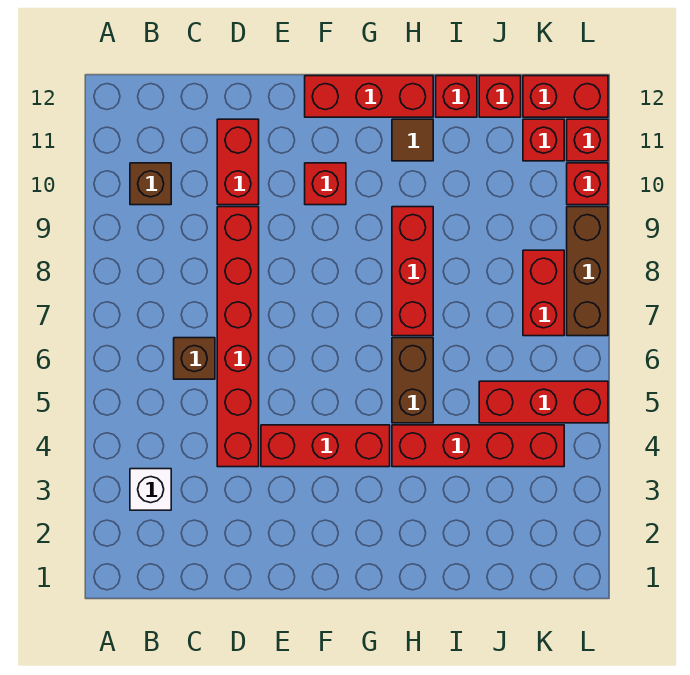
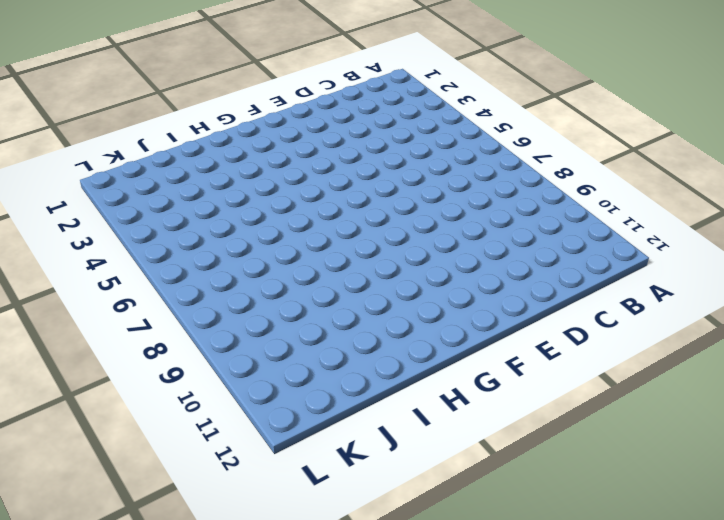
none -> white brick B3 level 1
none -> brown brick B10 level 1
none -> brown brick C6 level 1

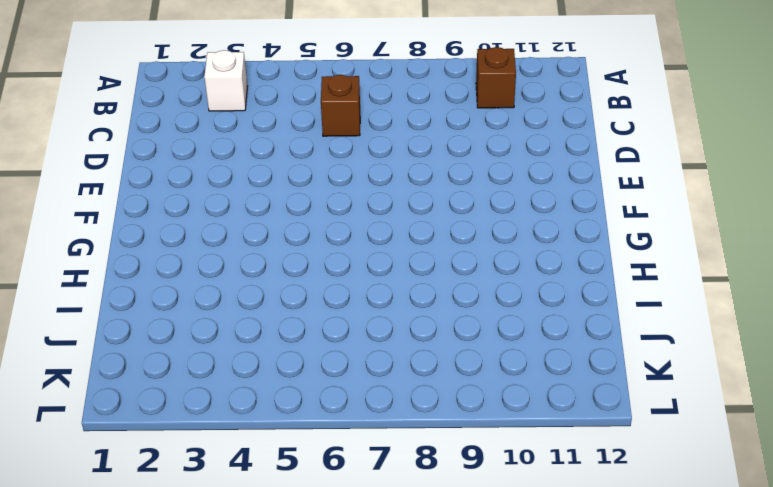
none -> red brick D4:D9 level 1
none -> red brick D10:D11 level 1
none -> red brick E4:G4 level 1

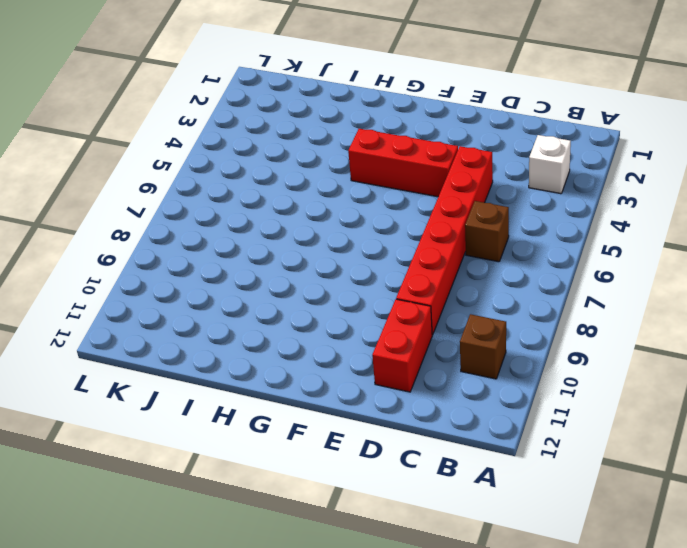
none -> red brick F10 level 1
none -> red brick F12:H12 level 1
none -> red brick H4:K4 level 1

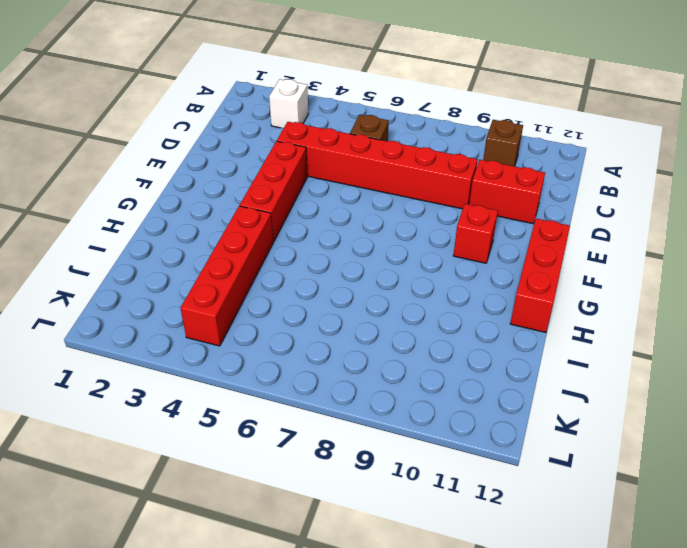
none -> brown brick H5:H6 level 1
none -> red brick H7:H9 level 1
none -> brown tile H11 level 1

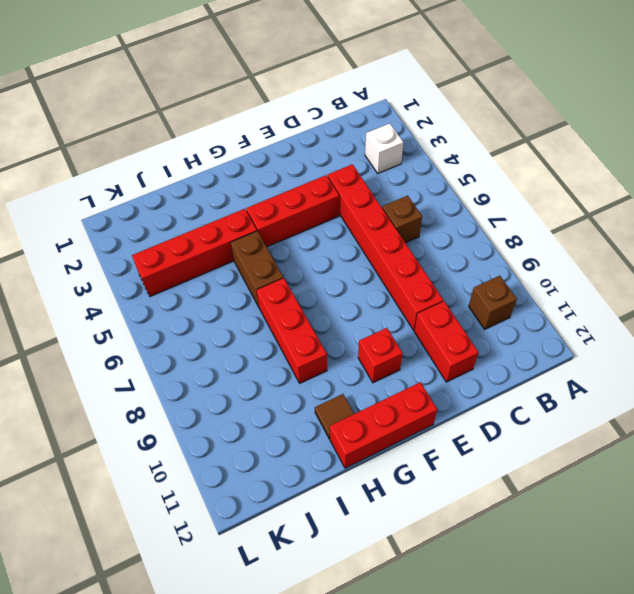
none -> red brick I12 level 1
none -> red brick J5:L5 level 1
none -> red brick J12 level 1

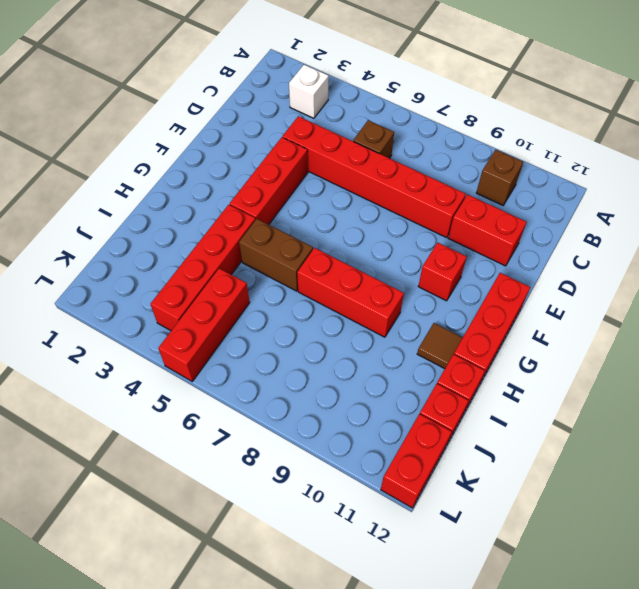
none -> red brick K7:K8 level 1
none -> red brick K11 level 1
none -> brown brick L7:L9 level 1

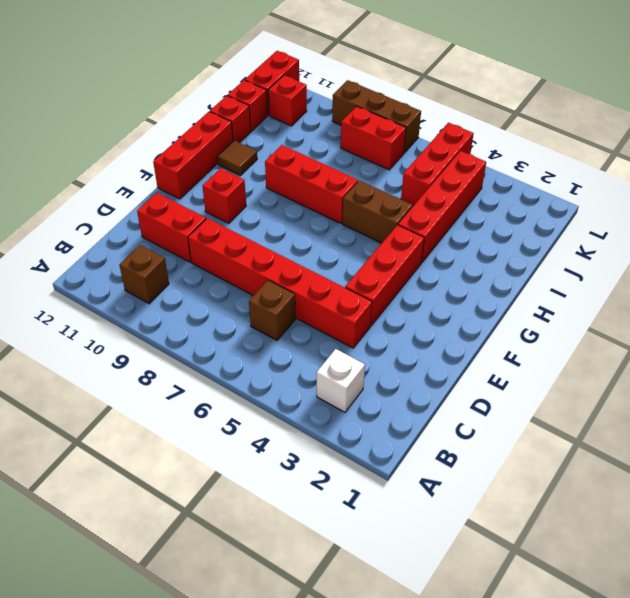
none -> red brick L10 level 1
none -> red brick L11 level 1

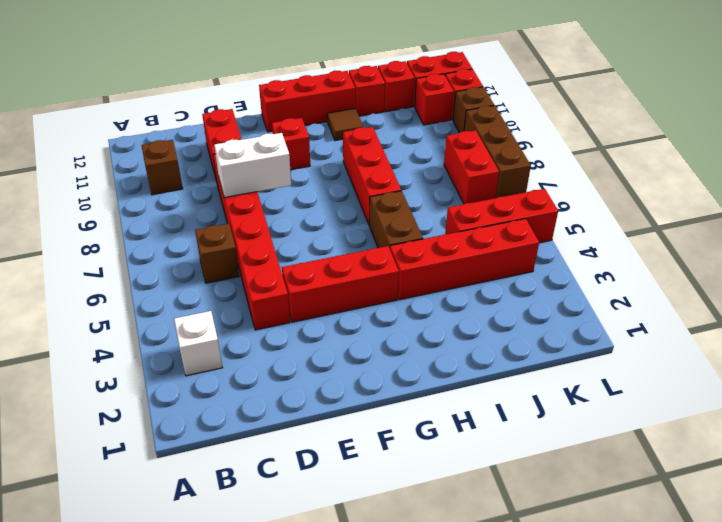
white brick D8:E8 level 2 -> none
brown brick L10 level 1 -> red brick L10 level 1

